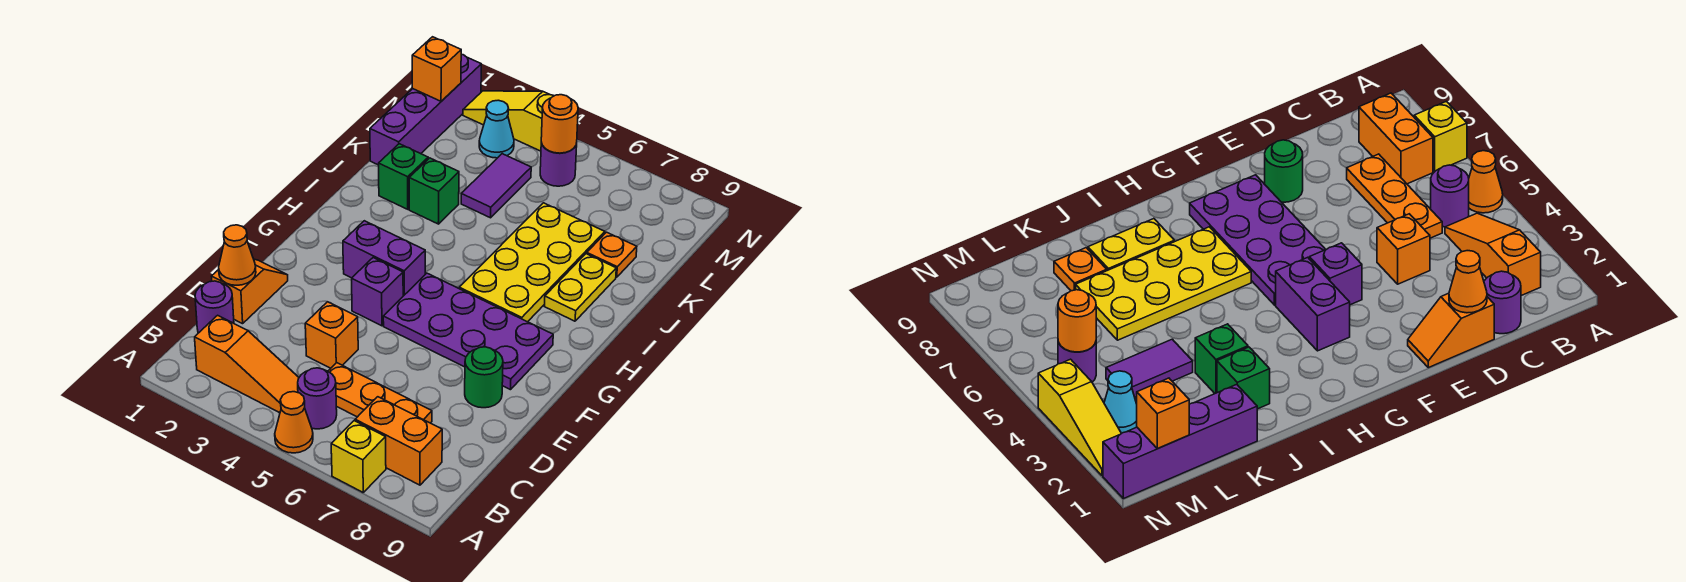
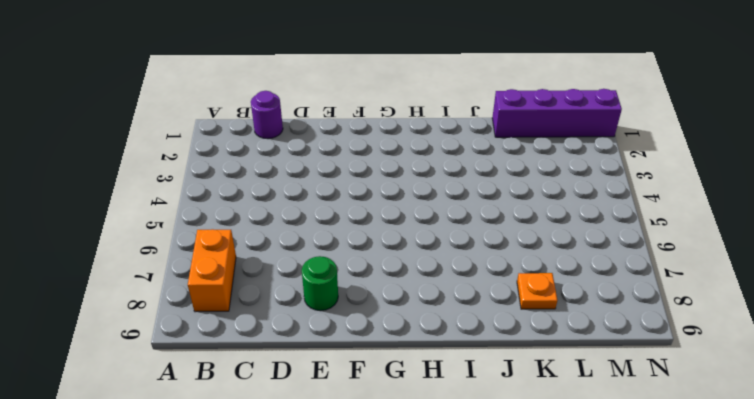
none -> orange cone A5 level 1
none -> yellow brick A7 level 1
none -> orange slope B2:B4 level 1 top 2

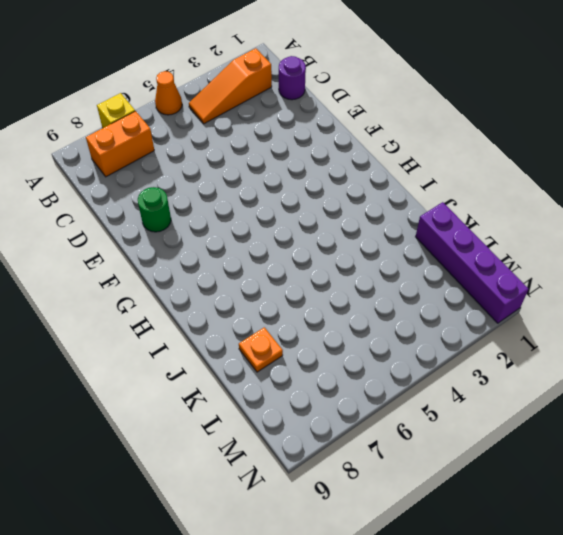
none -> purple round brick B5 level 1
none -> orange plate C5:C7 level 1
none -> orange slope D1:E1 level 1 top D

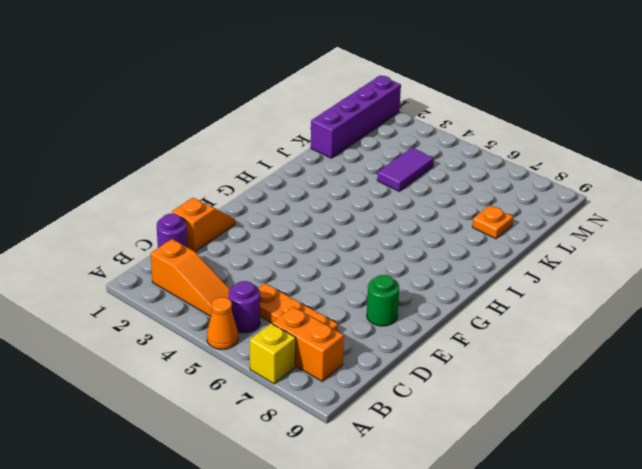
none -> orange brick D4 level 1
none -> purple brick F4 level 1
none -> purple plate F5:G8 level 1

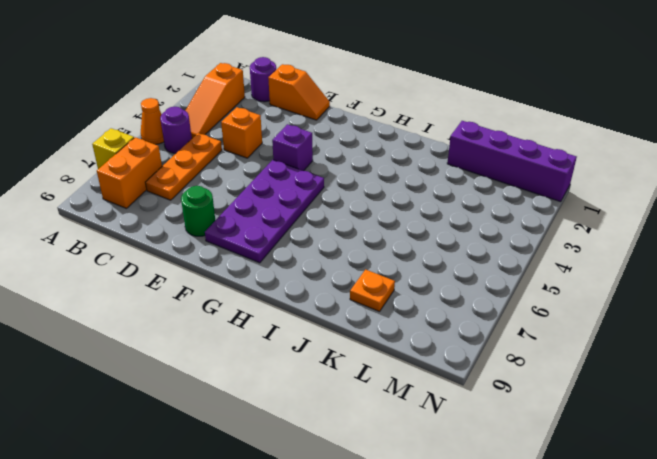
none -> purple brick G3:G4 level 1
none -> yellow plate H6:K7 level 1
none -> yellow plate I8:J8 level 1

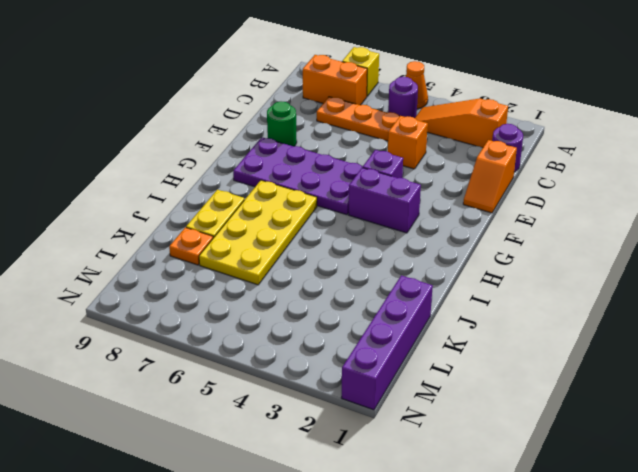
none -> green brick J2 level 1
none -> green brick J3 level 1
none -> purple tile K4:L4 level 1

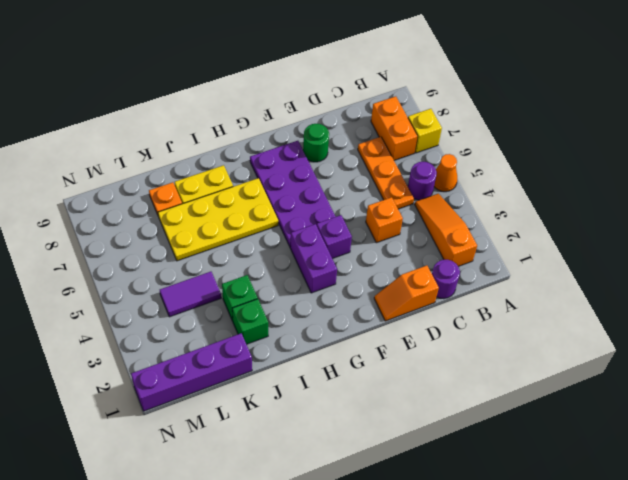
none -> cyan cone M3 level 1
none -> purple round brick M5 level 1
none -> yellow slope N2:N4 level 1 top 4

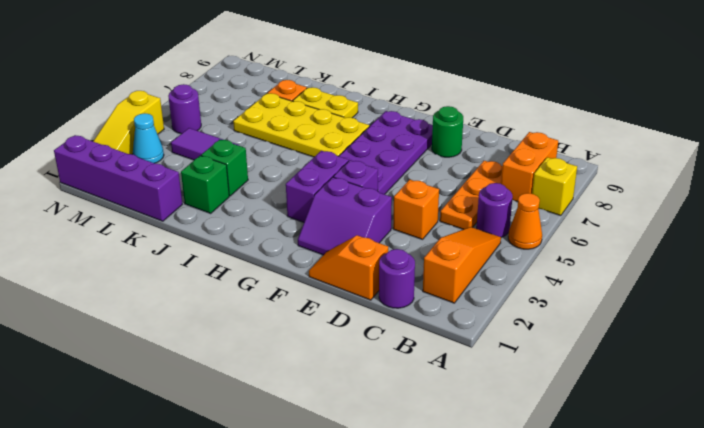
purple slope E2:F3 level 1 top 3 -> none
none -> orange cone D1 level 2
none -> orange brick M1 level 2
none -> orange round brick M5 level 2

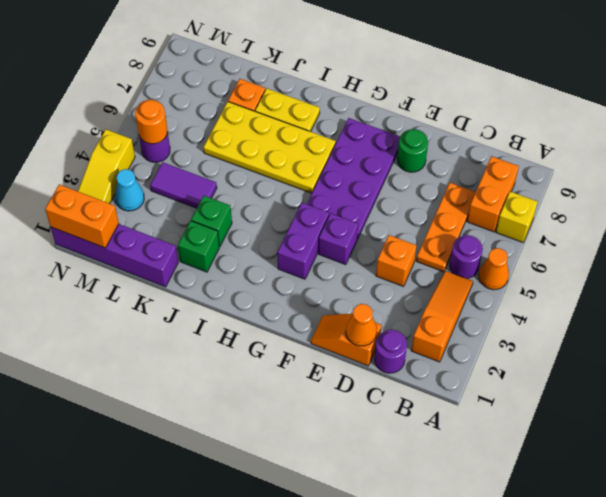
orange brick M1:N1 level 2 -> orange brick M1 level 2

